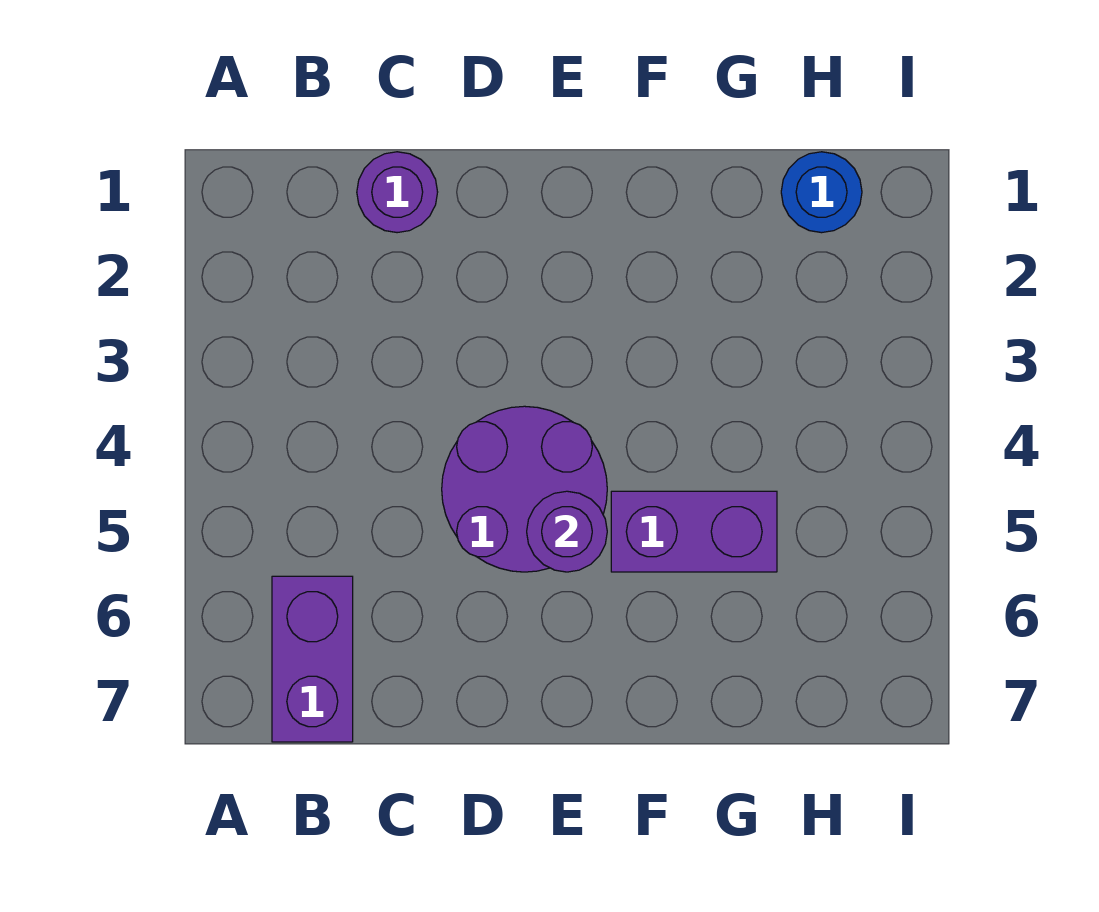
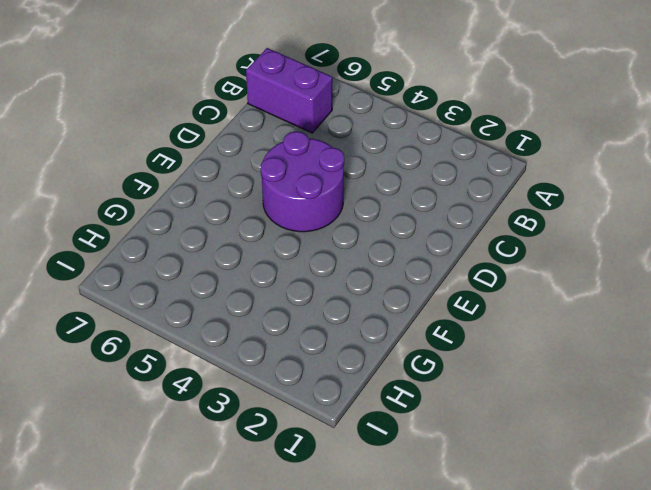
none -> purple round brick C1 level 1
none -> purple brick F5:G5 level 1

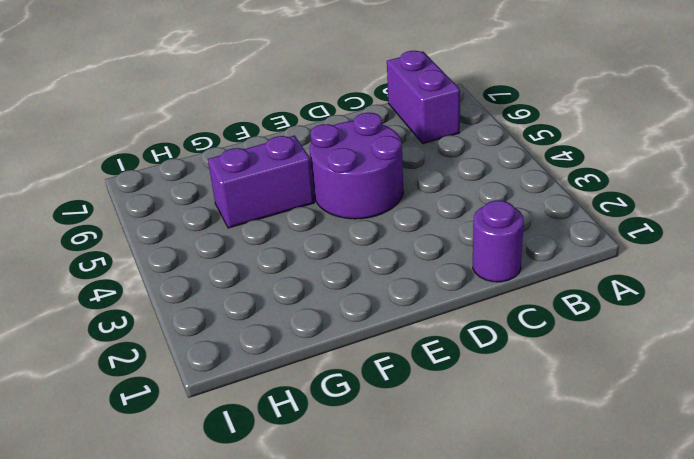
none -> blue round brick H1 level 1
none -> purple round brick E5 level 2

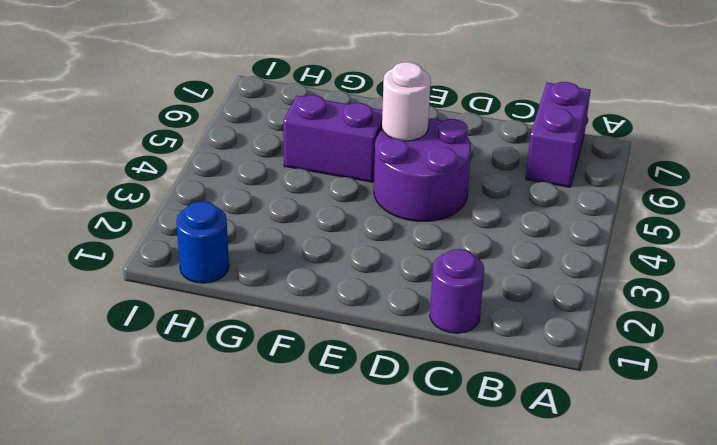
white round brick E5 level 2 -> purple round brick E5 level 2

